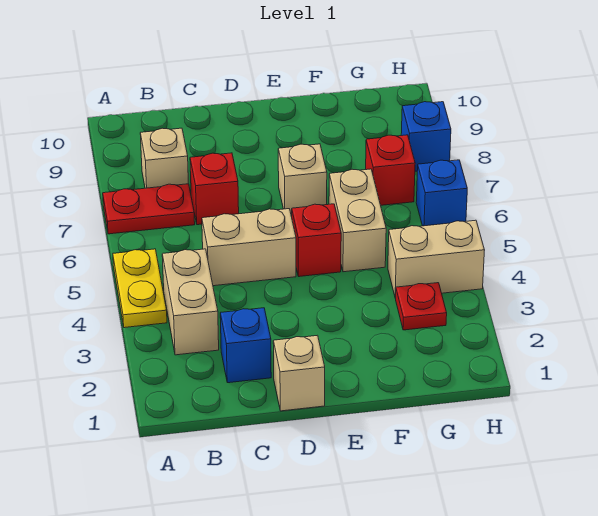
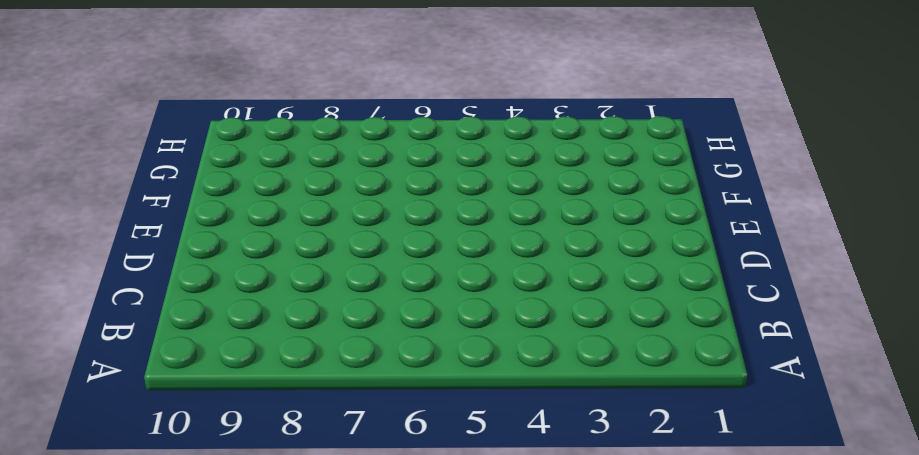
none -> yellow plate A4:A5 level 1
none -> red plate A7:B7 level 1
none -> tan brick B3:B4 level 1

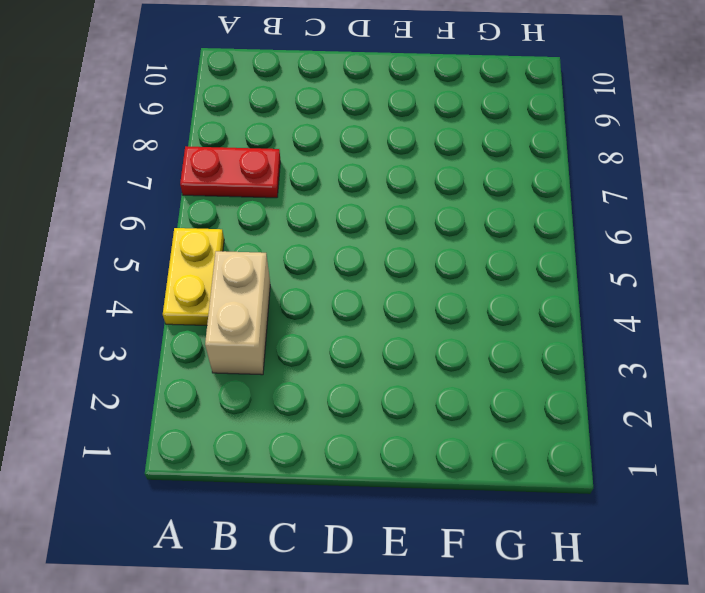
none -> tan brick B8 level 1
none -> blue brick C2 level 1
none -> tan brick C5:D5 level 1

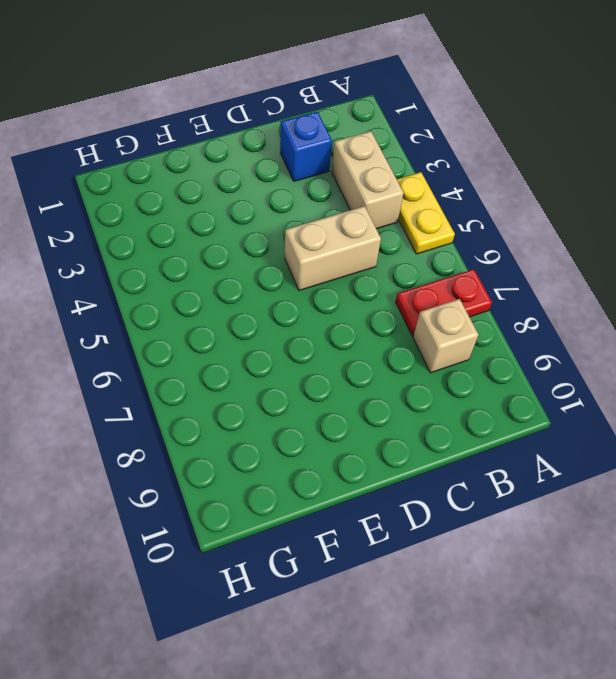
none -> red brick C7 level 1
none -> tan brick D1 level 1
none -> red brick E5 level 1

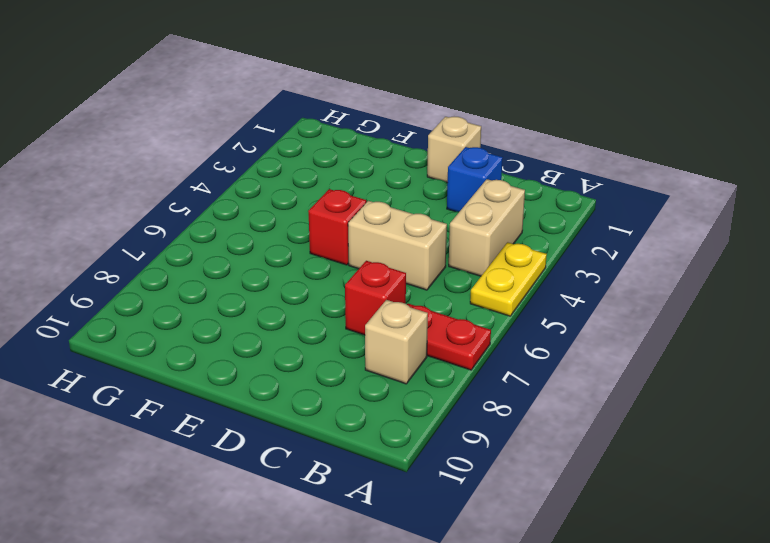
none -> tan brick E7 level 1
none -> tan brick F5:F6 level 1
none -> red plate G3 level 1

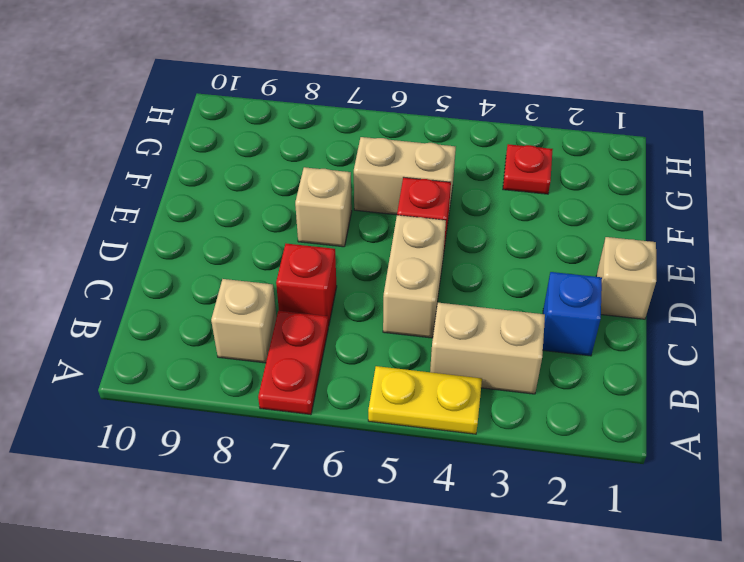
none -> tan brick G4:H4 level 1
none -> red brick G7 level 1
none -> blue brick H6 level 1

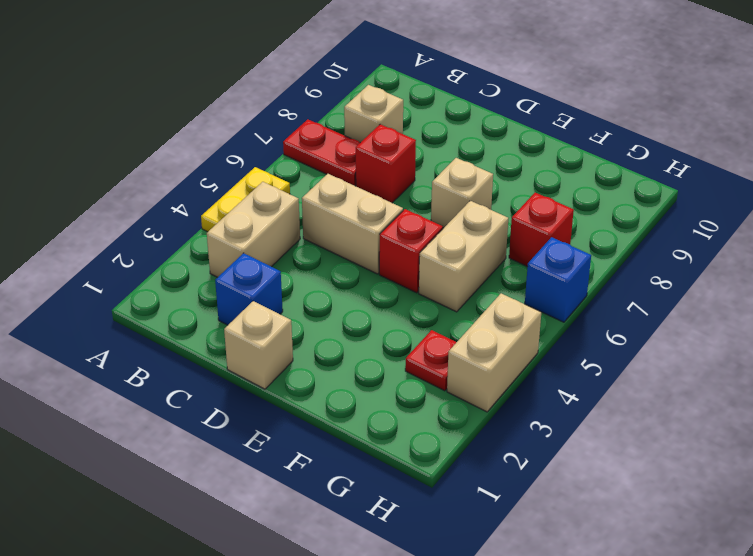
tan brick H3:H4 level 1 -> tan brick G4:H4 level 1
none -> blue brick H8 level 1

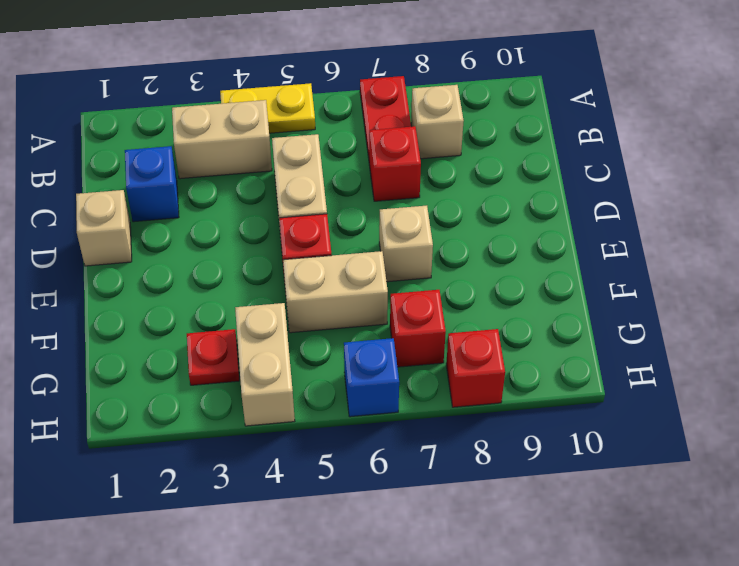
red brick H8 level 1 -> blue brick H8 level 1

